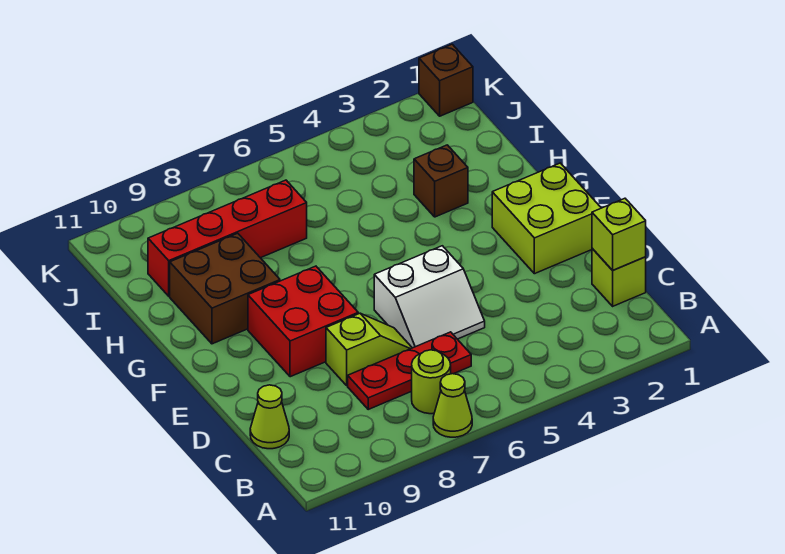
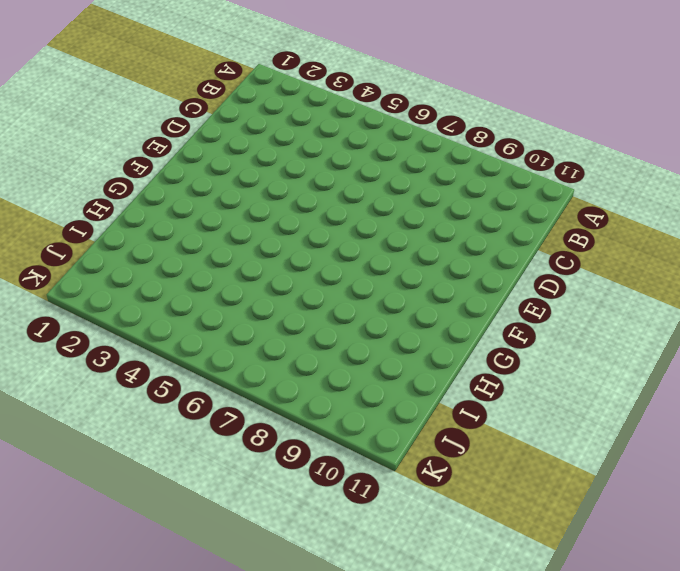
none -> lime cone A7 level 1
none -> lime round brick B7 level 1
none -> lime brick C1 level 1

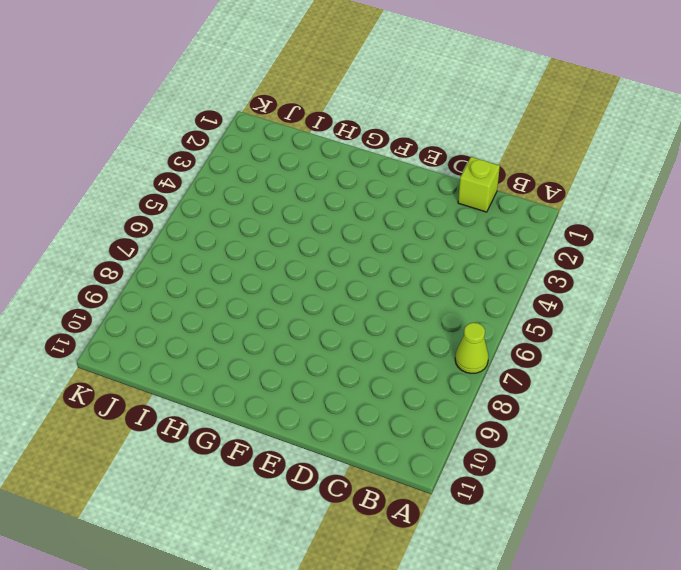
none -> lime round brick B7 level 1
none -> red plate C6:C8 level 1
none -> lime cone C11 level 1

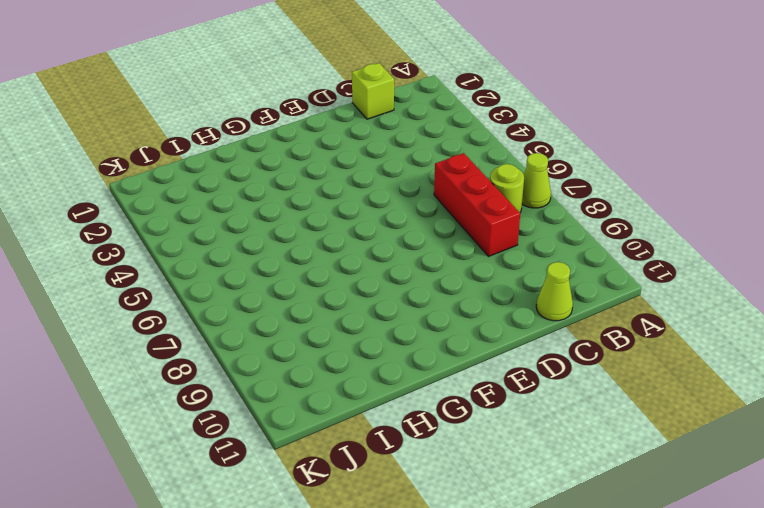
red brick C6:C8 level 1 -> red plate C6:C8 level 1
none -> white slope D5:E6 level 1 top E
none -> lime slope D7:D8 level 1 top 8
none -> lime brick E1:F2 level 1

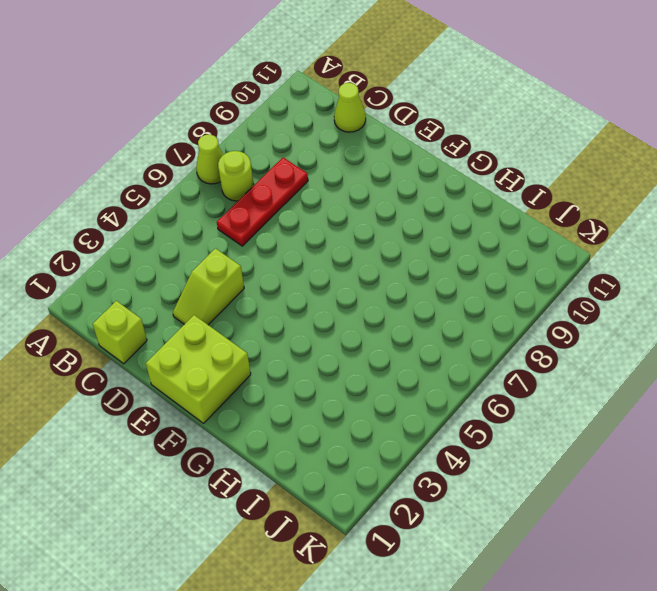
lime slope D3:D4 level 1 top 4 -> lime slope D7:D8 level 1 top 8
none -> white slope D5:E6 level 1 top E
none -> red brick E8:F9 level 1
none -> brown brick G9:H10 level 1

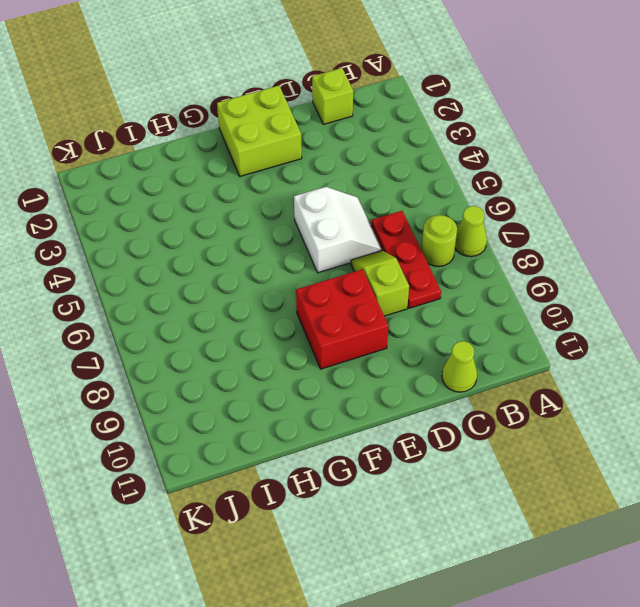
none -> brown brick G9:H10 level 1
none -> brown brick H3 level 1
none -> red brick I7:I10 level 1

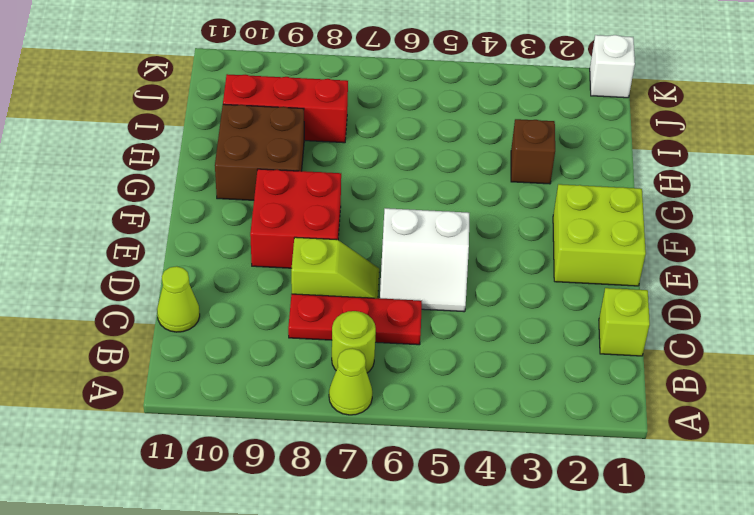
red brick I8:I10 level 1 -> red brick I7:I10 level 1
white brick K1 level 1 -> brown brick K1 level 1
none -> lime brick C1 level 2

